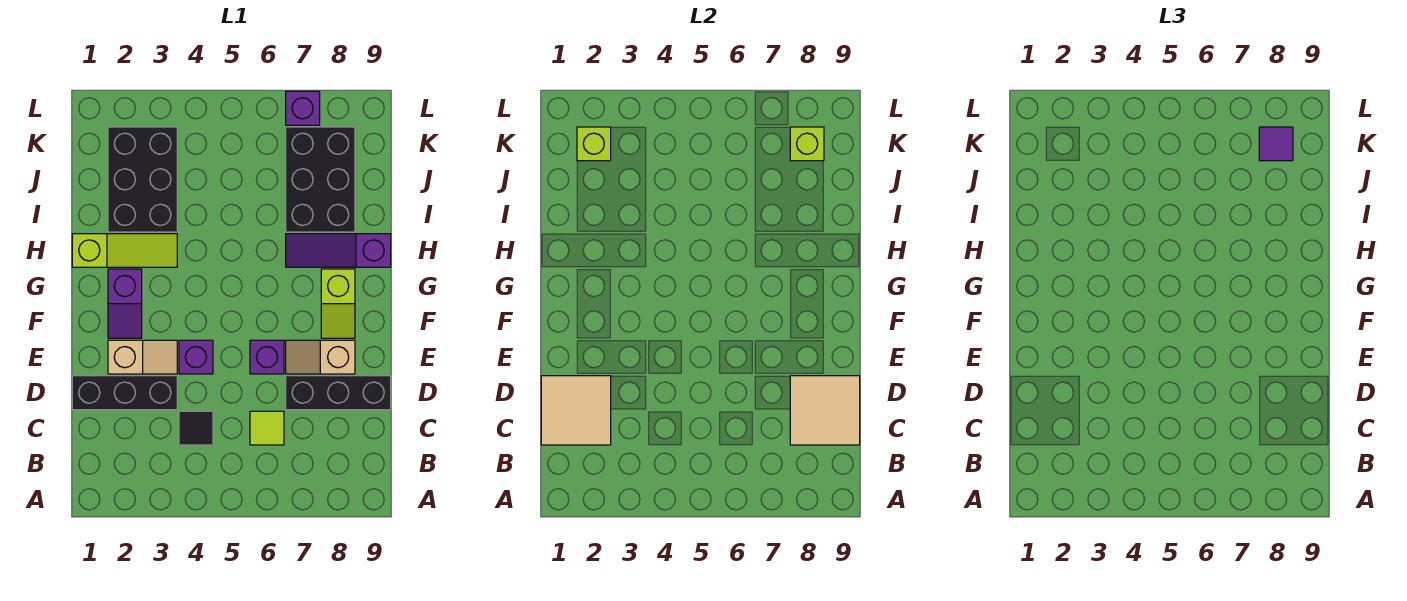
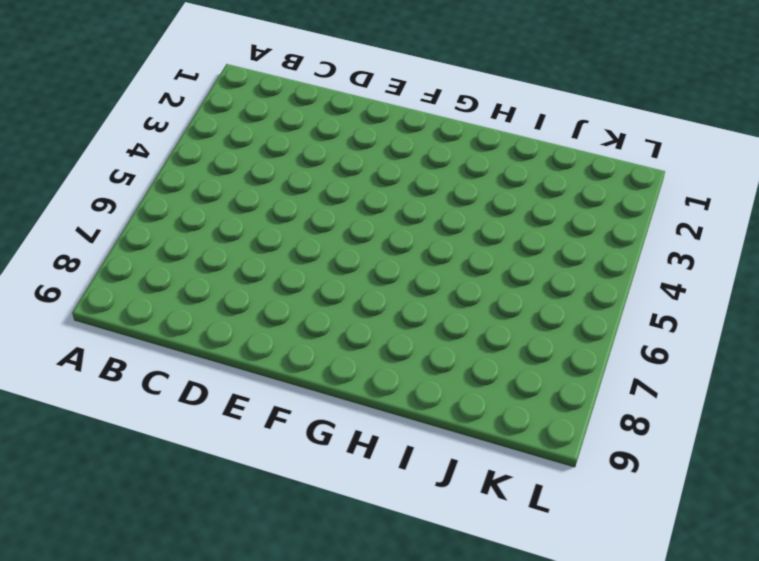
none -> black tile C4 level 1
none -> lime tile C6 level 1
none -> black brick D1:D3 level 1

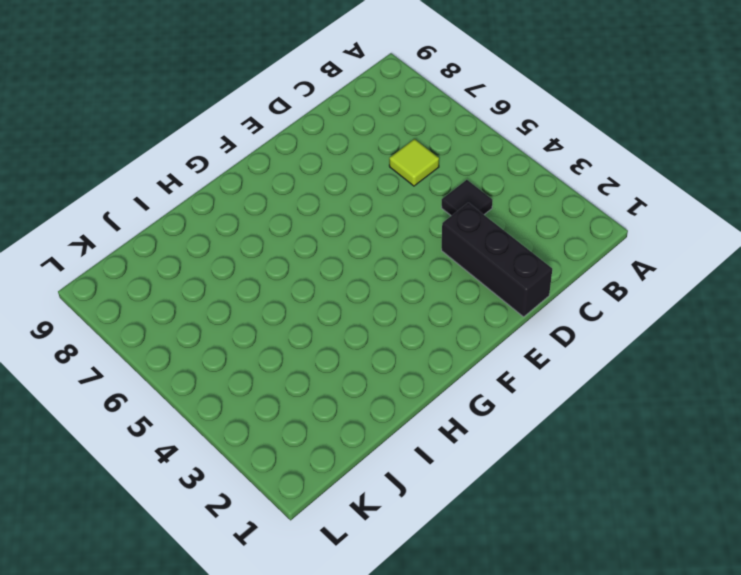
none -> black brick D7:D9 level 1
none -> tan slope E2:E3 level 1 top 2
none -> purple brick E4 level 1

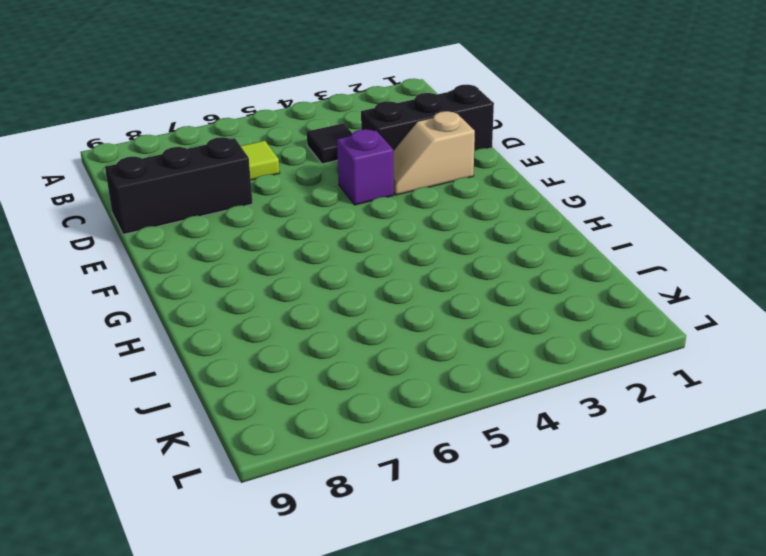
none -> purple brick E6 level 1
none -> tan slope E7:E8 level 1 top 8
none -> purple slope F2:G2 level 1 top G

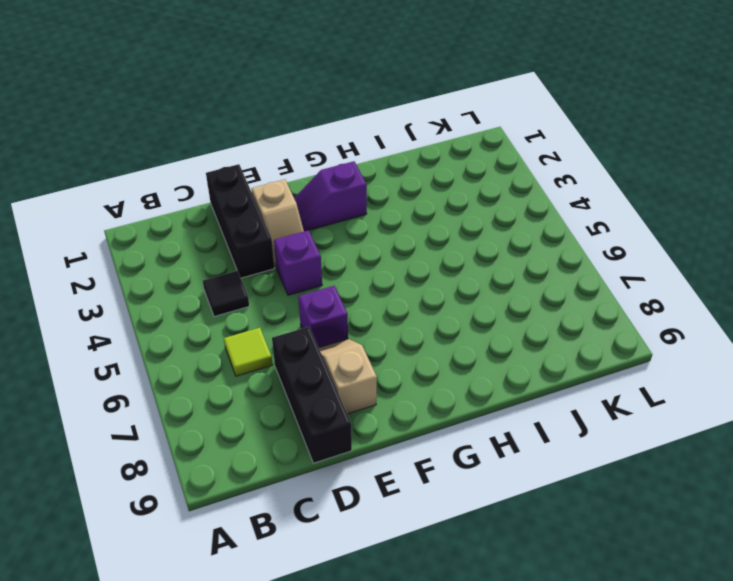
none -> lime slope F8:G8 level 1 top G
none -> lime slope H1:H3 level 1 top 1
none -> purple slope H7:H9 level 1 top 9

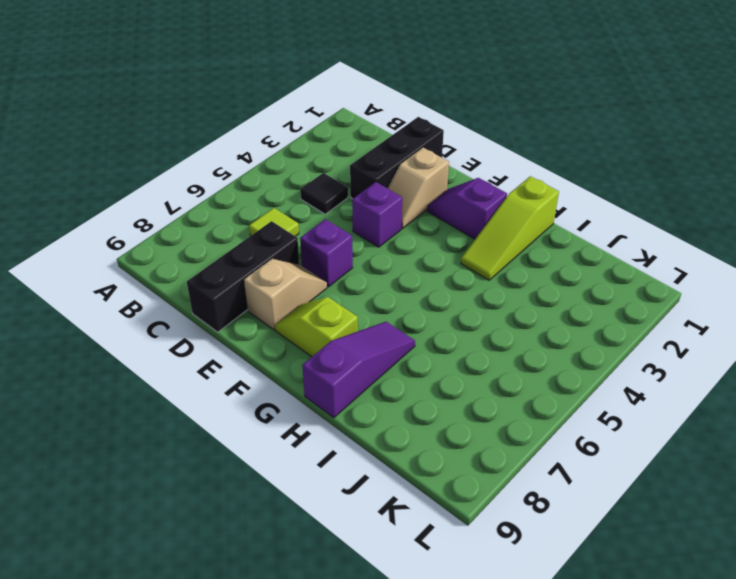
none -> black brick I2:K3 level 1
none -> black brick I7:K8 level 1
none -> purple brick L7 level 1

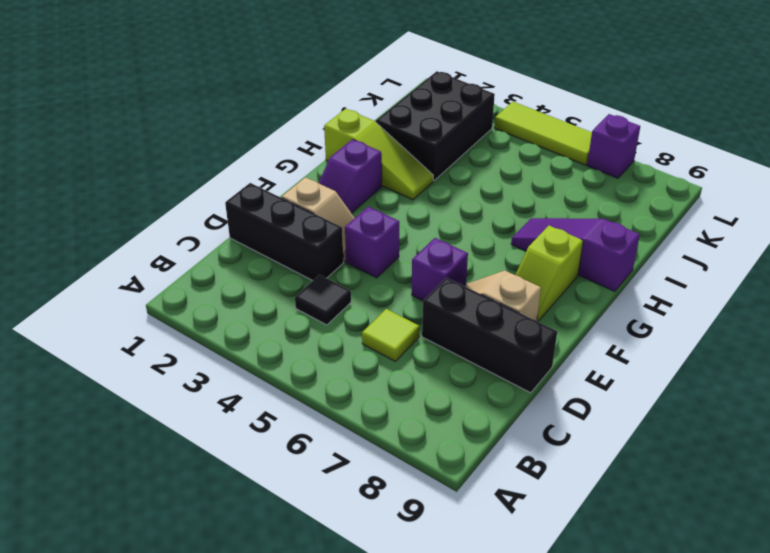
lime tile L4:L6 level 1 -> none
none -> black brick I7:K8 level 1
none -> tan tile C1:D2 level 2
none -> tan tile C8:D9 level 2

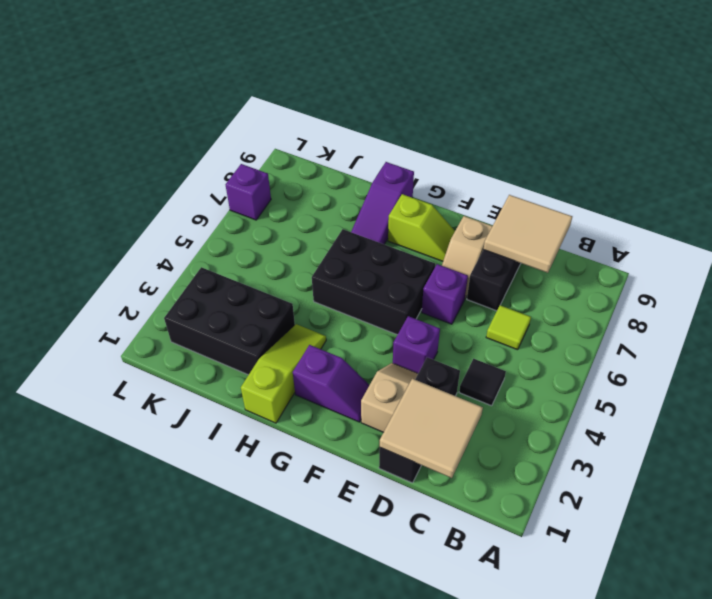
black brick F5:H6 level 1 -> black brick I7:K8 level 1
none -> lime brick K2 level 2
none -> lime brick K8 level 2
none -> purple tile K8 level 3

